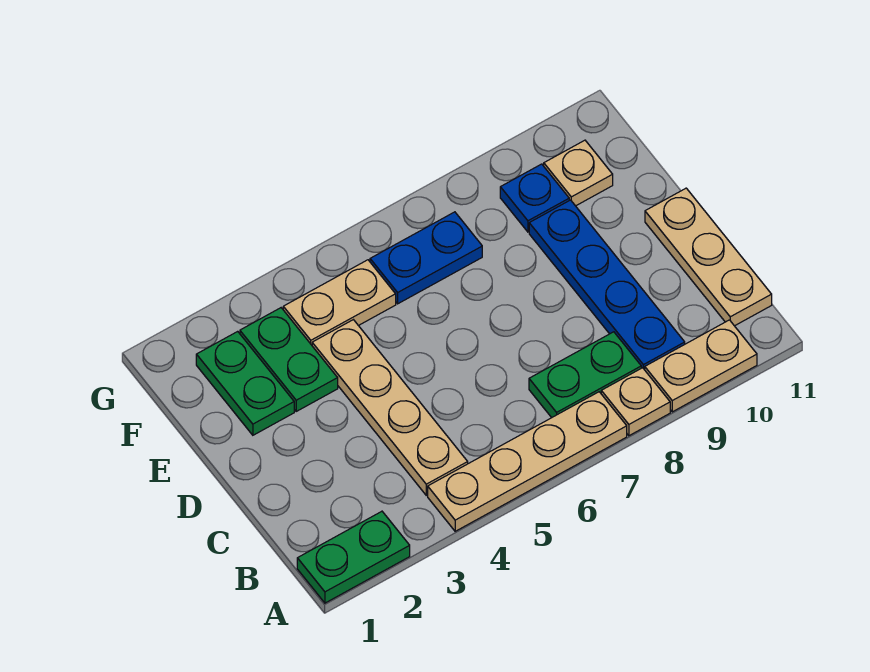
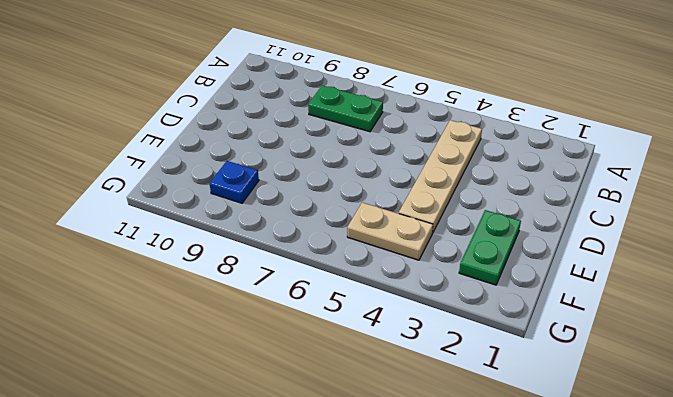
none -> green plate A1:A2 level 1
none -> tan plate A4:A7 level 1
none -> tan plate A8 level 1

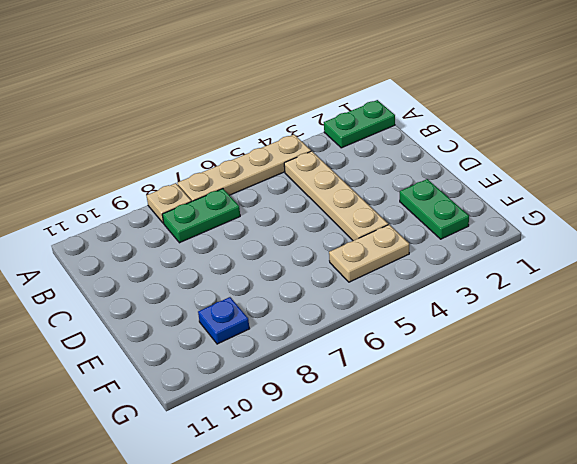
none -> tan plate A9:A10 level 1
none -> blue plate B9:E9 level 1
none -> tan plate B11:D11 level 1

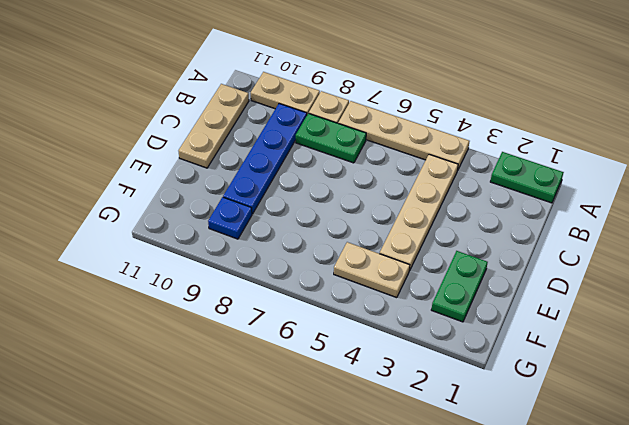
none -> green plate E3:F3 level 1
none -> blue plate F6:F7 level 1
none -> tan plate F10 level 1

